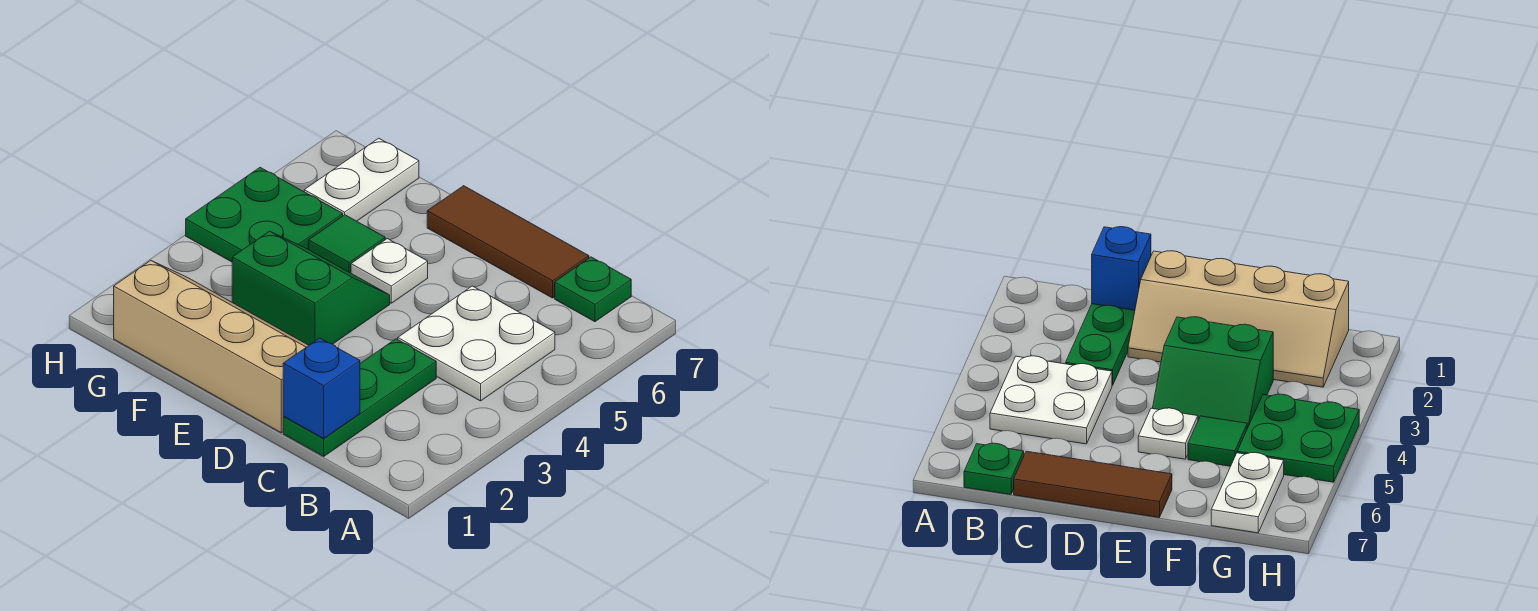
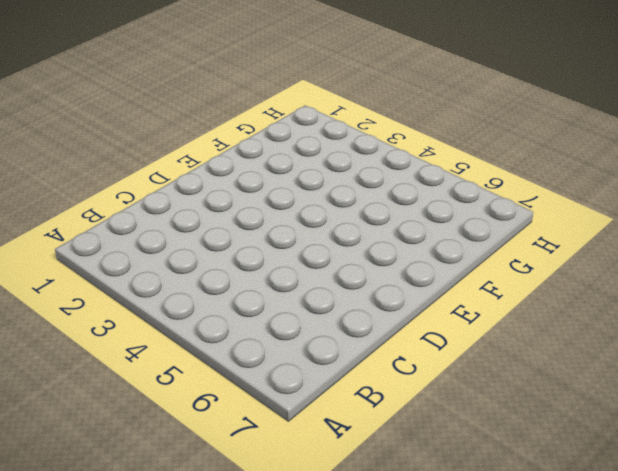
none -> white plate B4:C5 level 1
none -> green plate B7 level 1

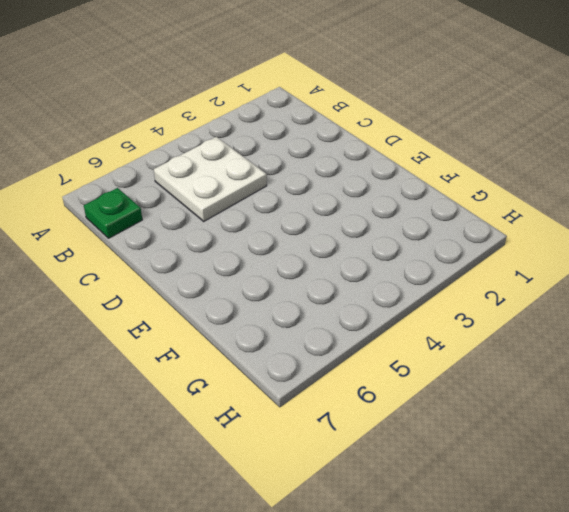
none -> green plate C1:C3 level 1
none -> brown tile C7:E7 level 1

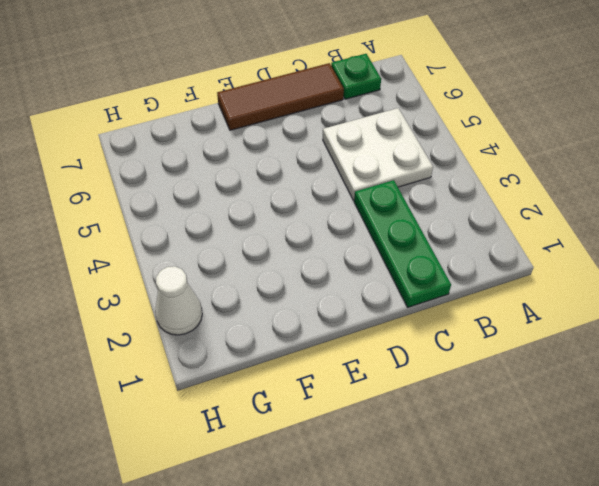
white cone H2 level 1 -> none
none -> tan slope D1:G2 level 1 top 1
none -> green slope E3:F4 level 1 top 3

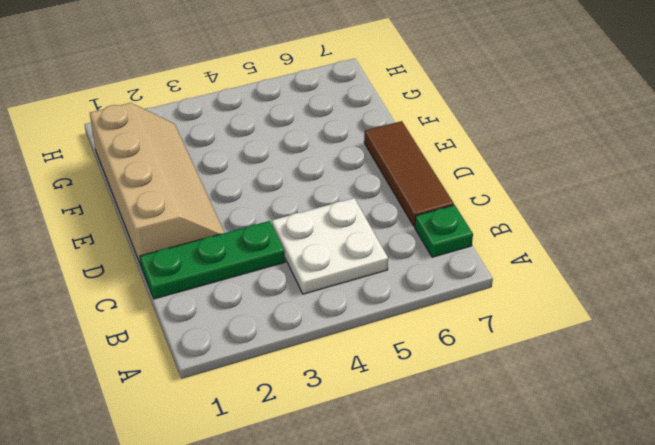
none -> green slope E3:F4 level 1 top 3
none -> white plate E5 level 1

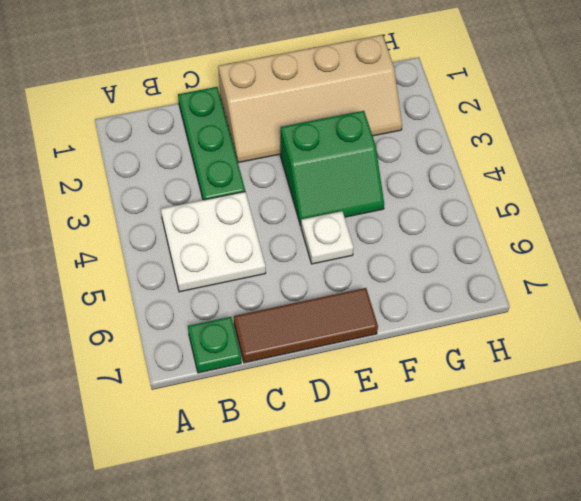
none -> green tile F5 level 1
none -> green plate G4:H5 level 1

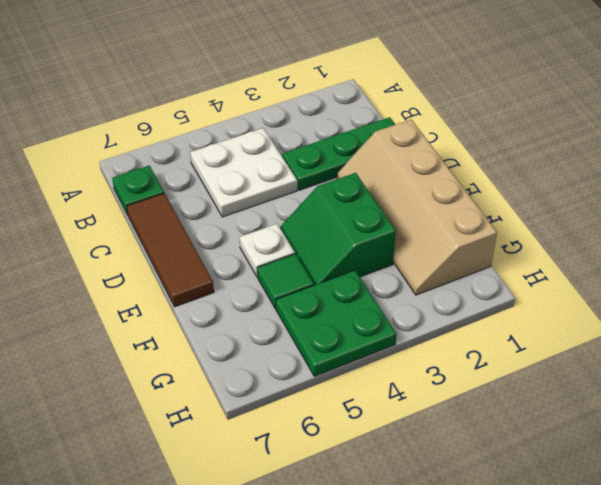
none -> white plate G6:G7 level 1
none -> blue brick C1 level 2

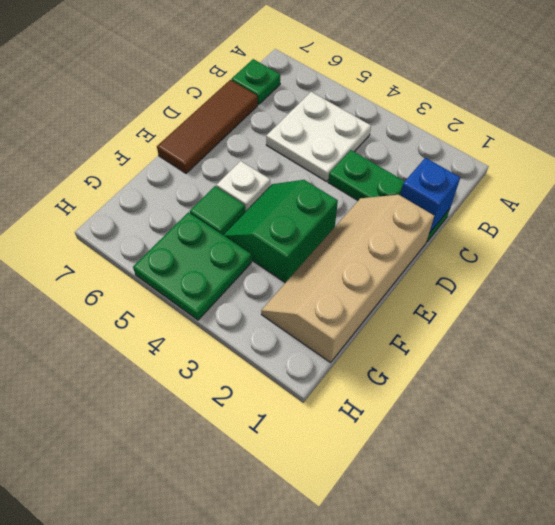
none -> white plate G6:G7 level 1

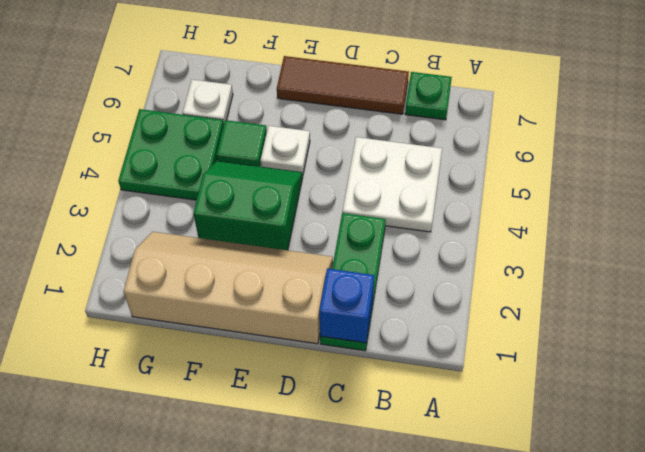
white plate G6 level 1 -> white plate G6:G7 level 1

